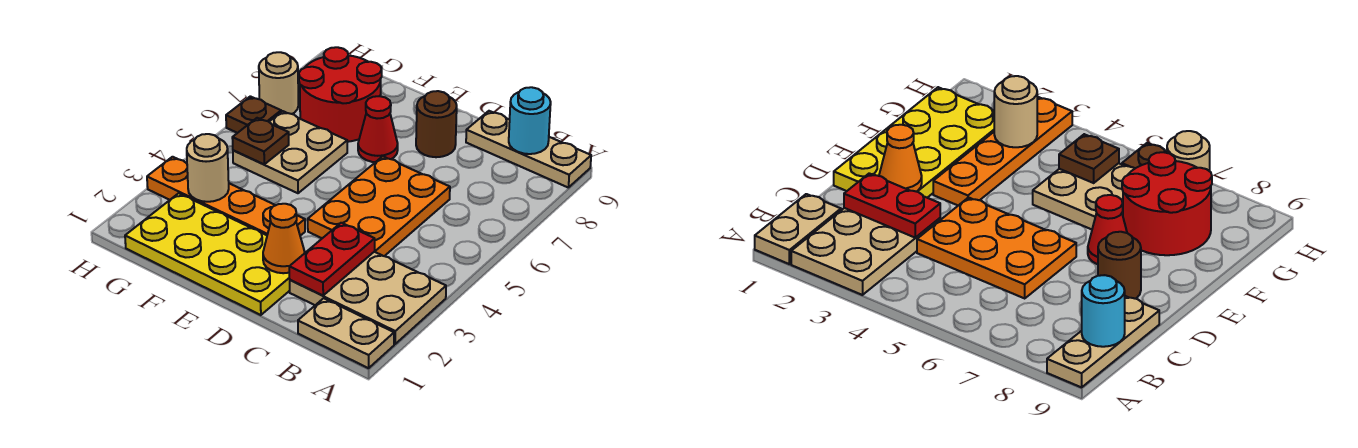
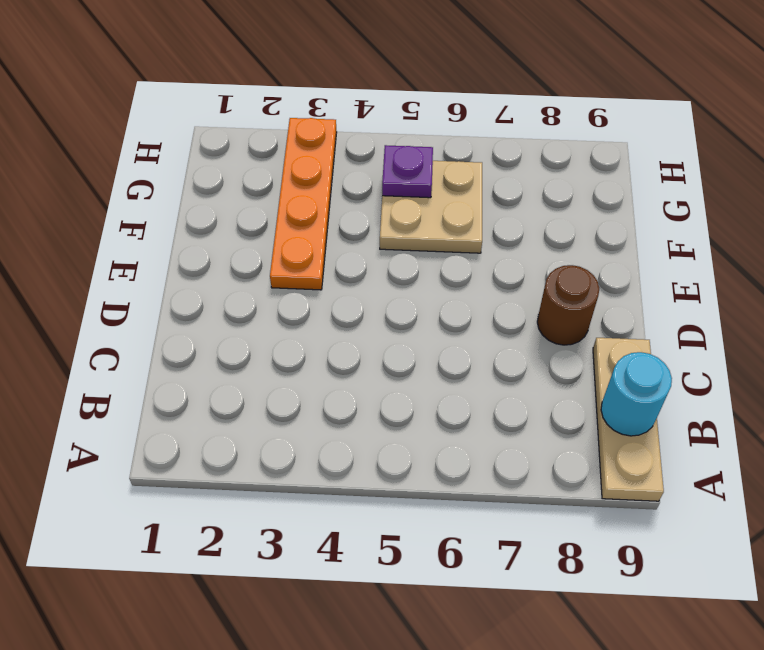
purple plate G5 level 2 -> brown plate G5 level 2
none -> tan plate A1:B1 level 1
none -> tan plate A2:C3 level 1
none -> orange plate C4:D6 level 1

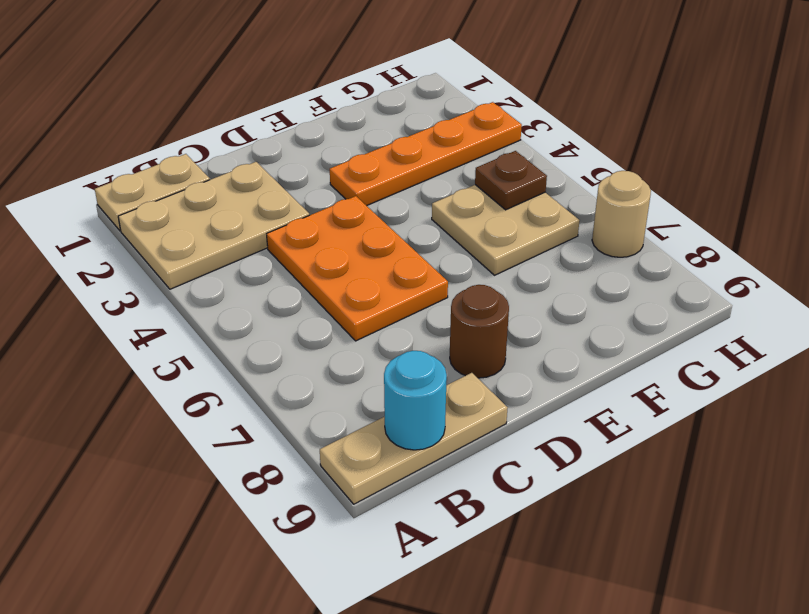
none -> yellow plate D1:G2 level 1
none -> red cone E7 level 1
none -> red round brick F7:G8 level 1

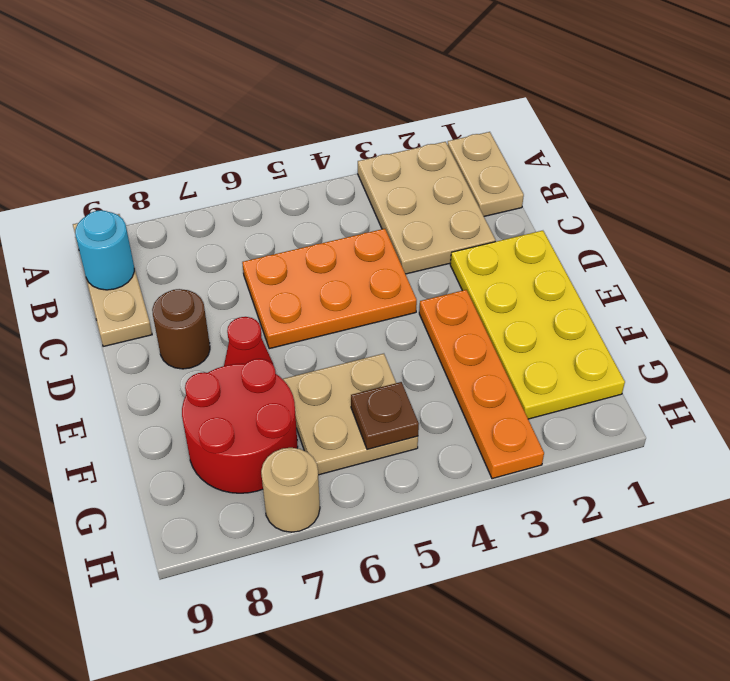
none -> brown plate H6 level 1
none -> red plate C2:C3 level 2
none -> orange cone D2 level 2

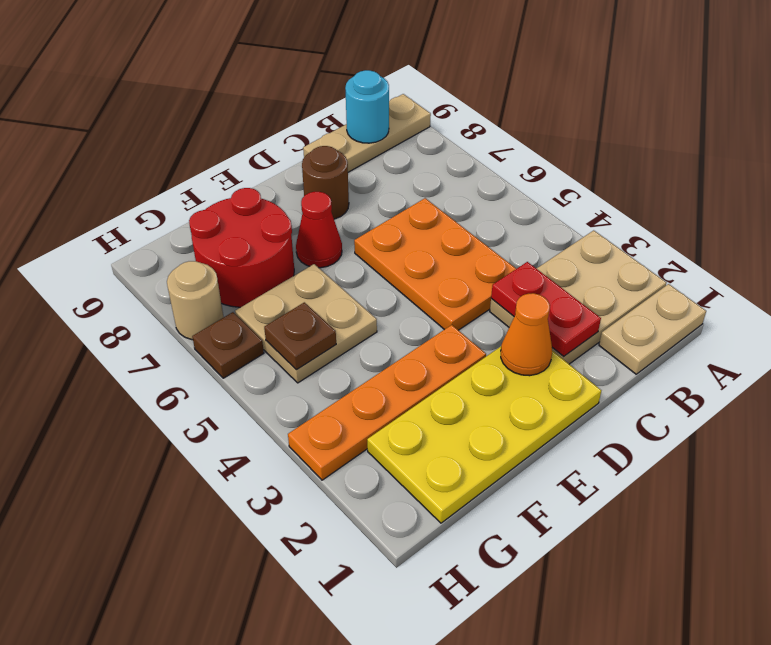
none -> tan round brick G3 level 2

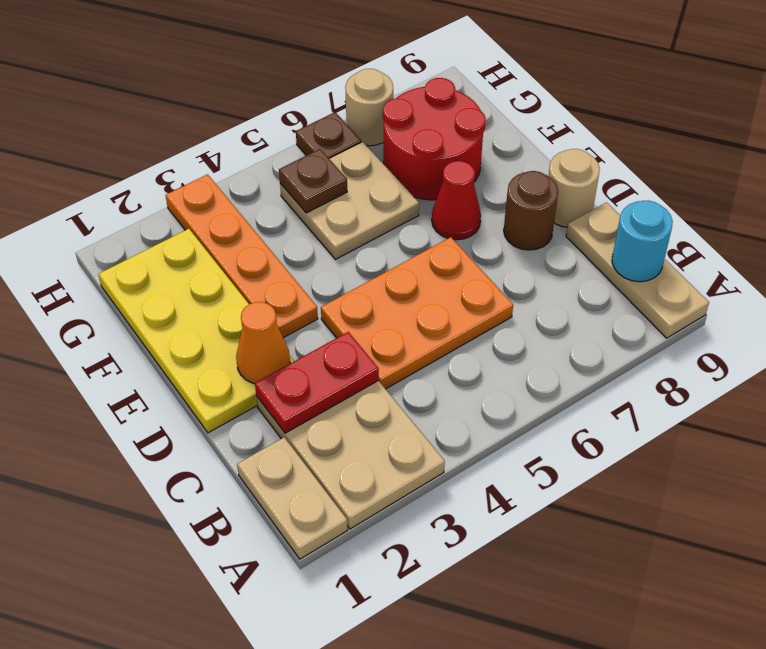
tan round brick D9 level 1 -> tan round brick G3 level 2

